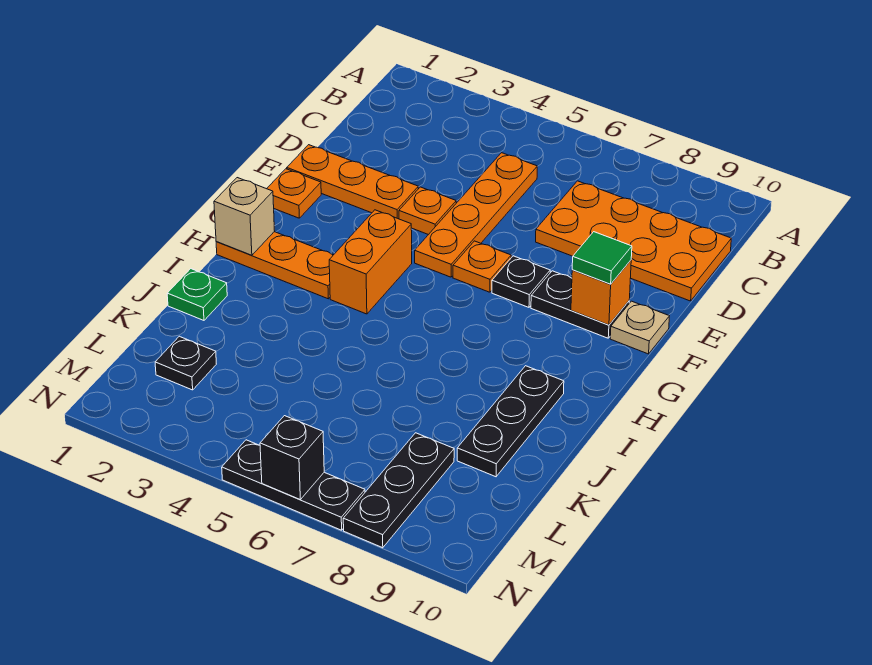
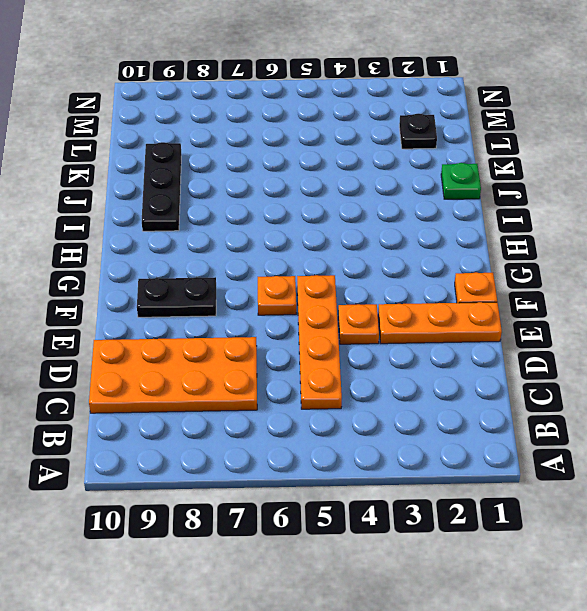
none -> black plate F7 level 1
none -> tan plate F10 level 1
none -> orange brick G4:H4 level 1

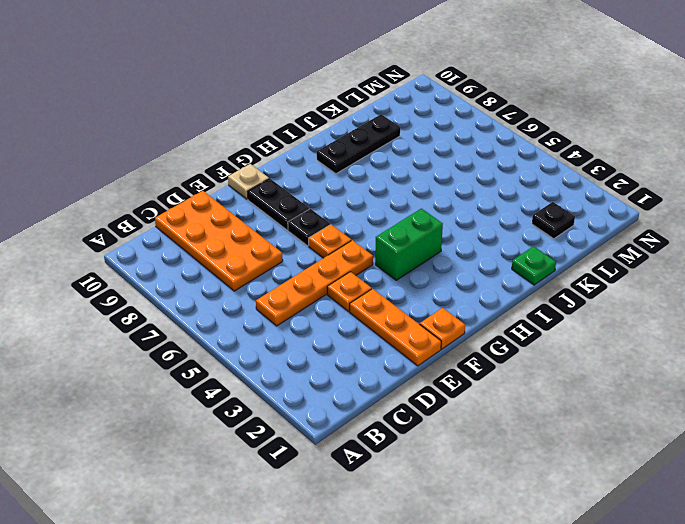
green brick G4:H4 level 1 -> orange brick G4:H4 level 1
none -> orange plate H1:H3 level 1
none -> black plate L8:N8 level 1
none -> black plate N5:N7 level 1

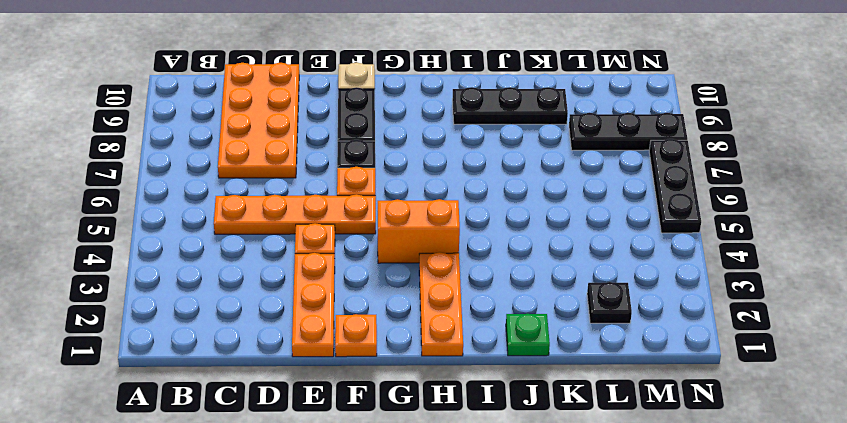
none -> orange brick F9 level 2
none -> tan brick H1 level 2
none -> black brick N6 level 2

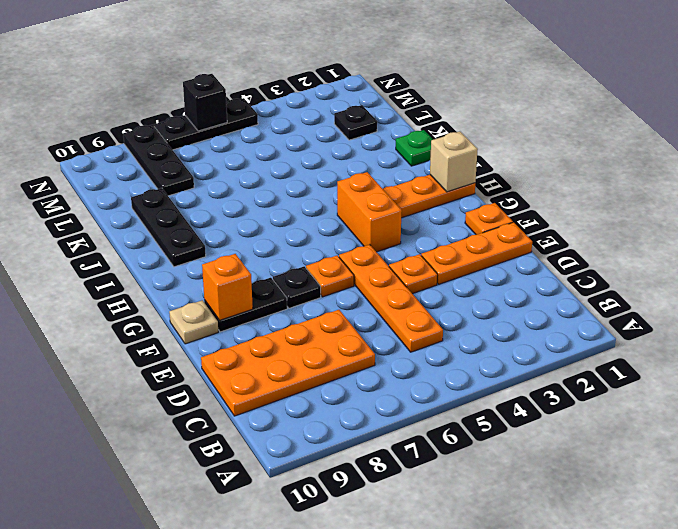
none -> green tile F9 level 3

